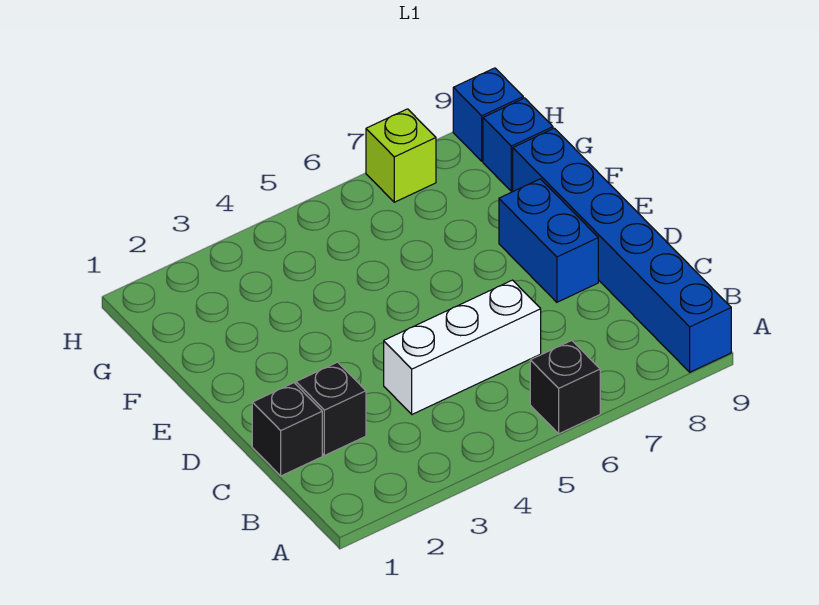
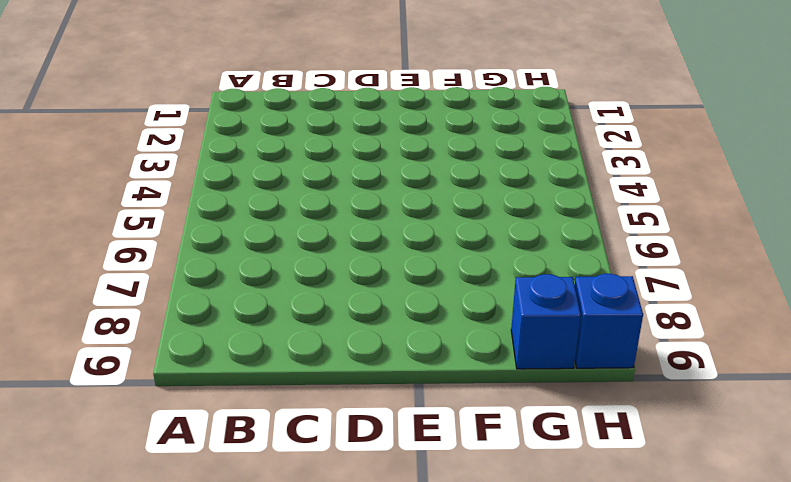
none -> black brick A6 level 1
none -> blue brick A9:F9 level 1

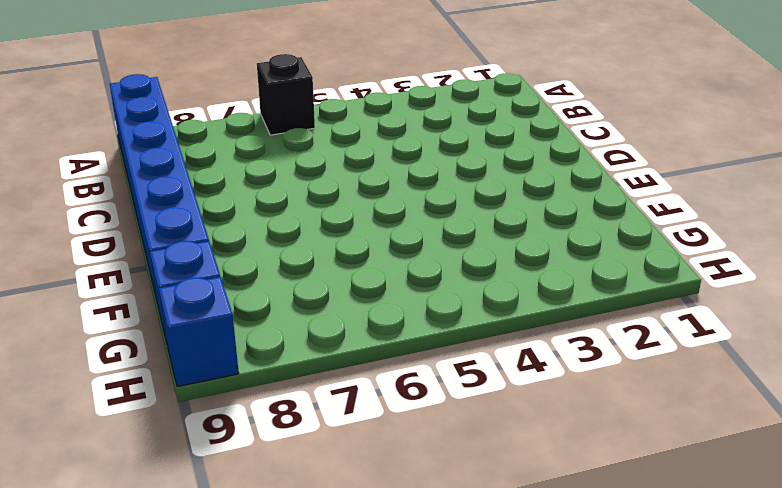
none -> black brick C1 level 1
none -> black brick C2 level 1

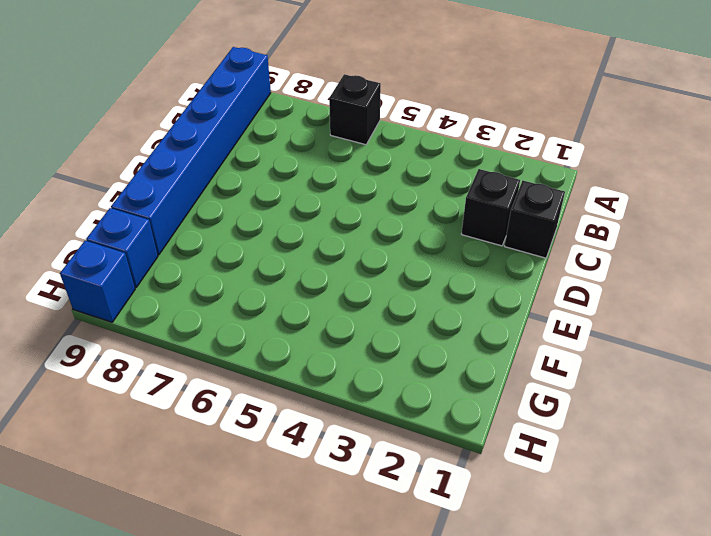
none -> white brick C4:C6 level 1
none -> blue brick D8:E8 level 1

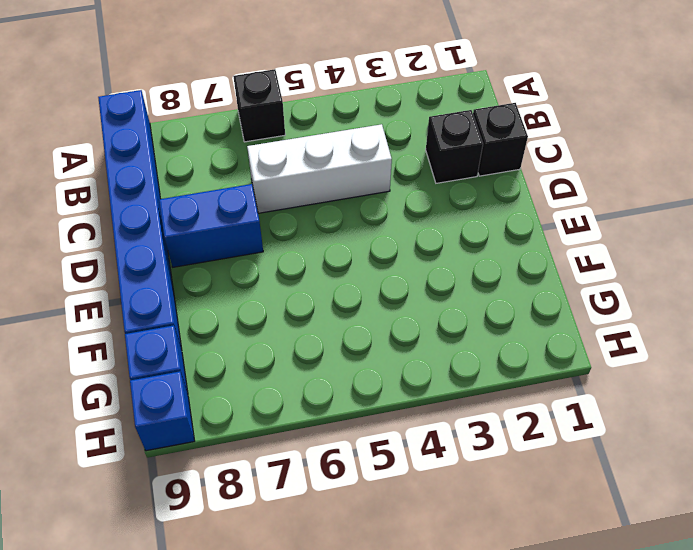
blue brick D7:D8 level 1 -> blue brick D8:E8 level 1
none -> lime brick H7 level 1

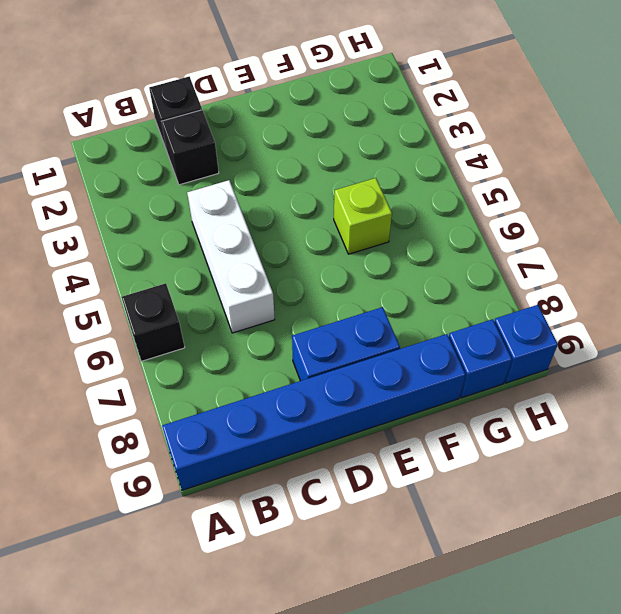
lime brick F5 level 1 -> lime brick H7 level 1

